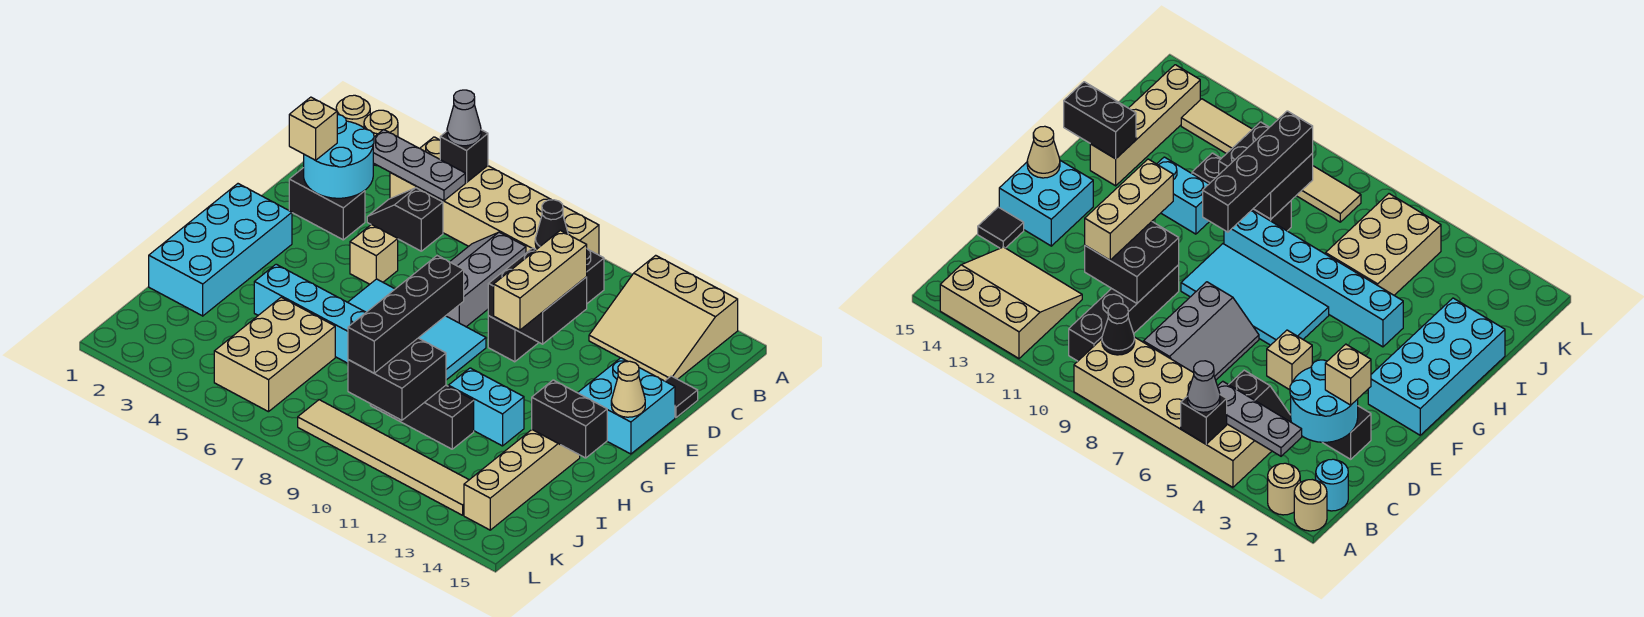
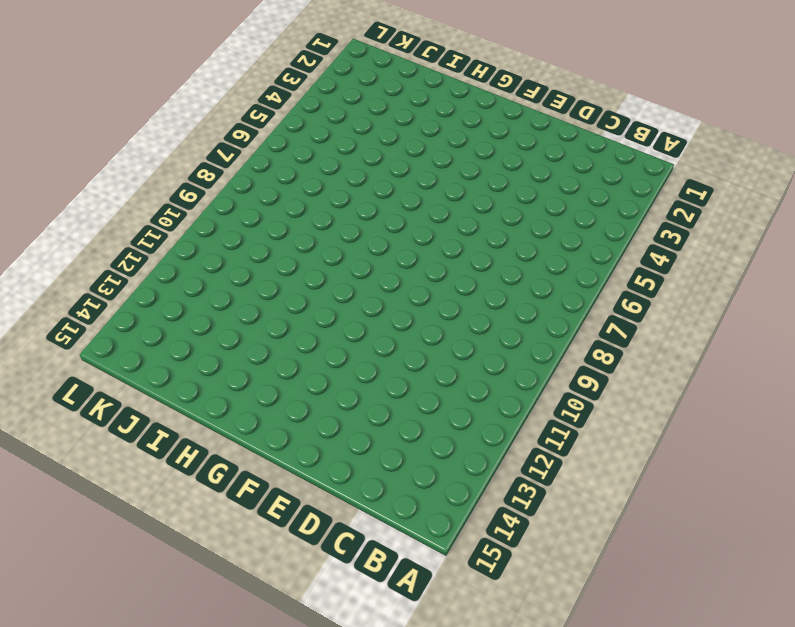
none -> tan round brick A1 level 1
none -> tan round brick A2 level 1
none -> tan brick A4:B9 level 1
none -> tan slope A12:C14 level 1 top A

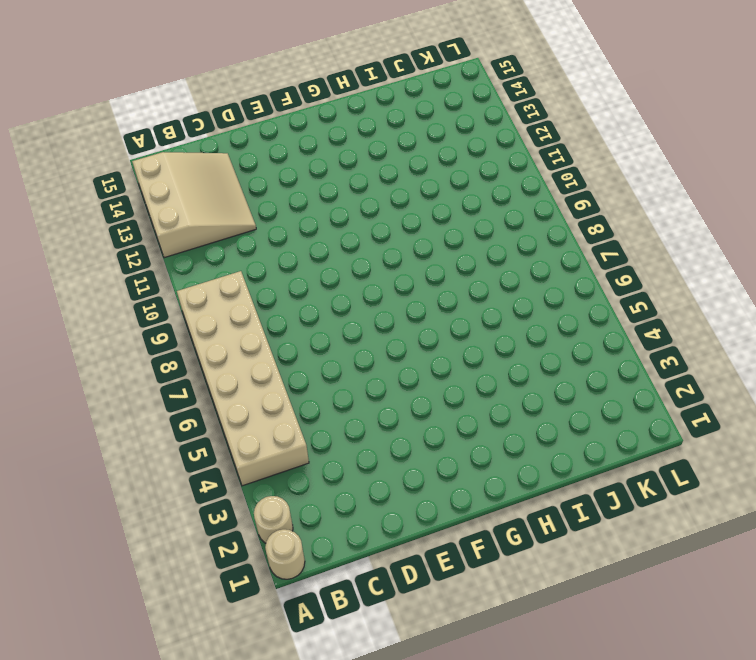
none -> cyan round brick B1 level 1
none -> black brick B10:E10 level 1
none -> black slope C4:C5 level 1 top 5
none -> grey slope C7:E8 level 1 top 8

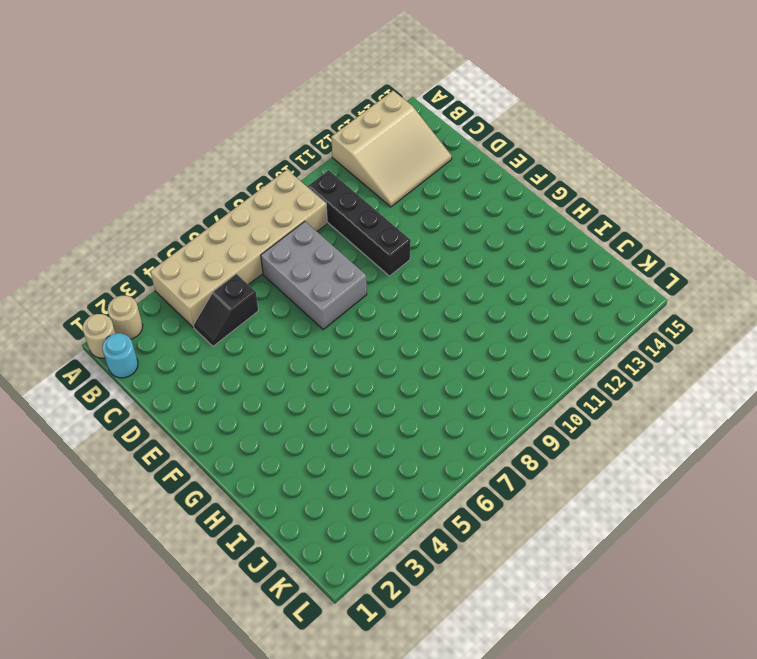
grey brick C7:E8 level 1 -> grey slope C7:E8 level 1 top 8
none -> black brick D2:D3 level 1
none -> black tile D15 level 1
none -> tan brick E5 level 1
none -> cyan brick E14:F15 level 1

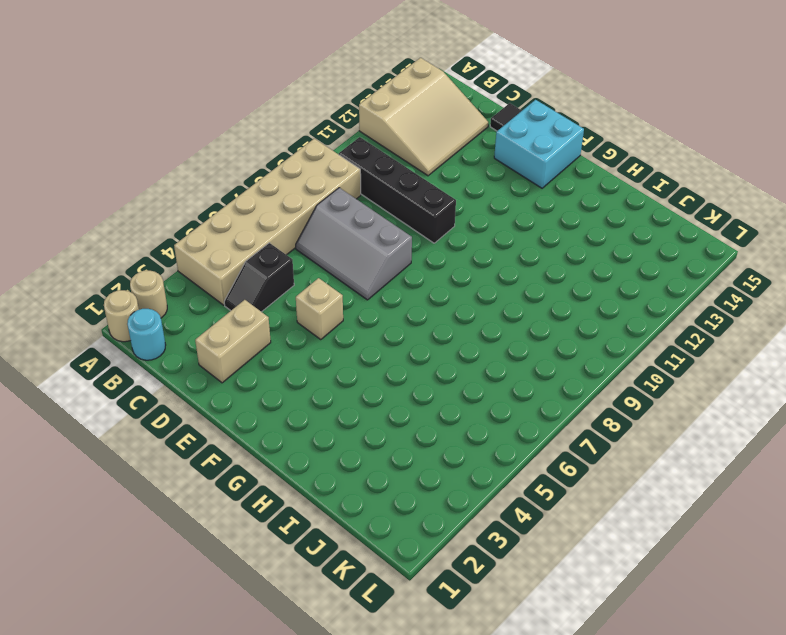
tan brick D2:D3 level 1 -> black brick D2:D3 level 1
none -> cyan brick F1:I2 level 1
none -> cyan tile F6:G9 level 1
none -> cyan brick H4:H9 level 1
none -> cyan brick H11:H12 level 1

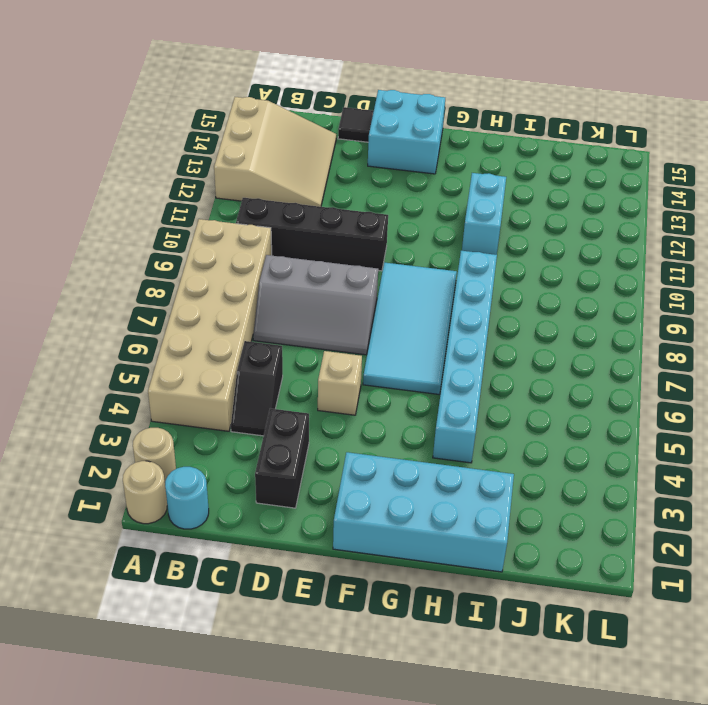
none -> tan brick H14:K14 level 1
none -> tan brick I5:K6 level 1
none -> black brick I9:I11 level 1
none -> tan tile K8:K13 level 1

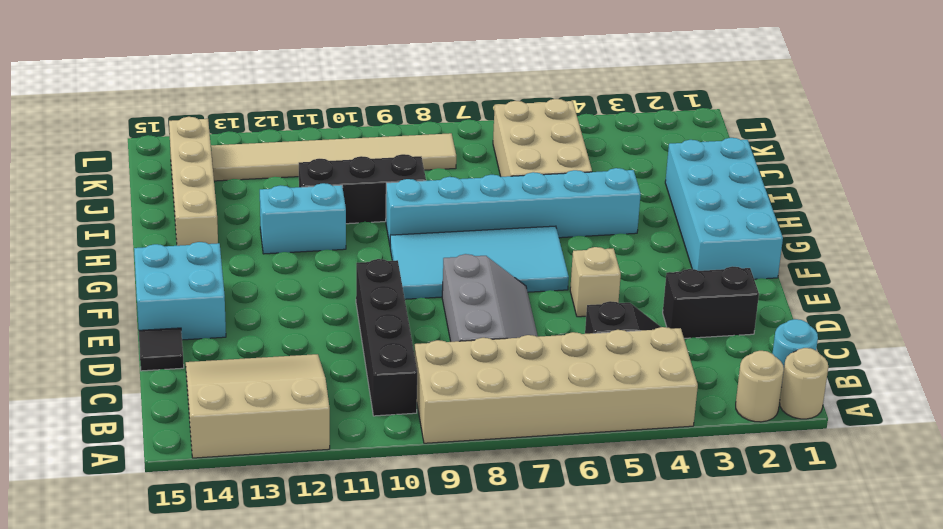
none -> black brick A5 level 2
none -> grey plate B3:B5 level 2
none -> black cone B9 level 2
none -> cyan round brick C2:D3 level 2

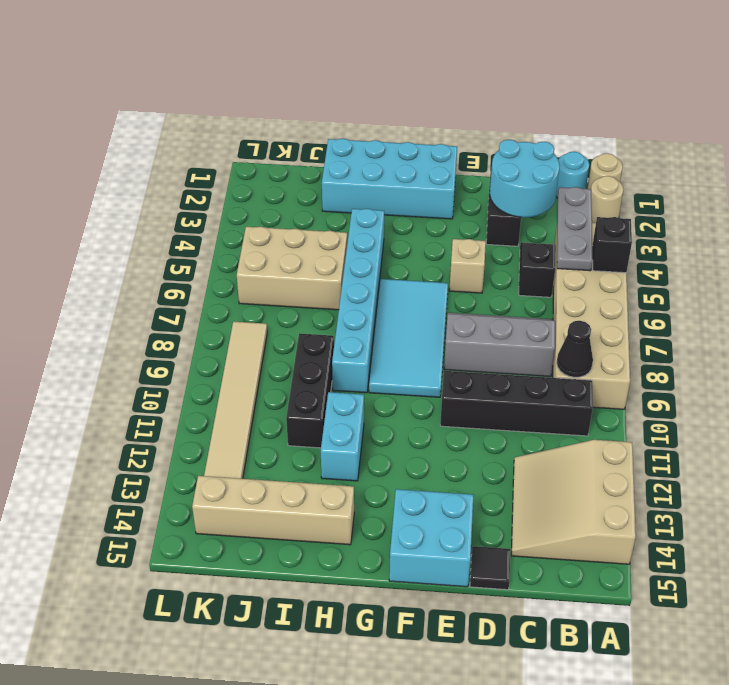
none -> black brick D10:E11 level 2
none -> tan cone F15 level 2
none -> black brick H14:H15 level 2
none -> black brick I9:J10 level 2

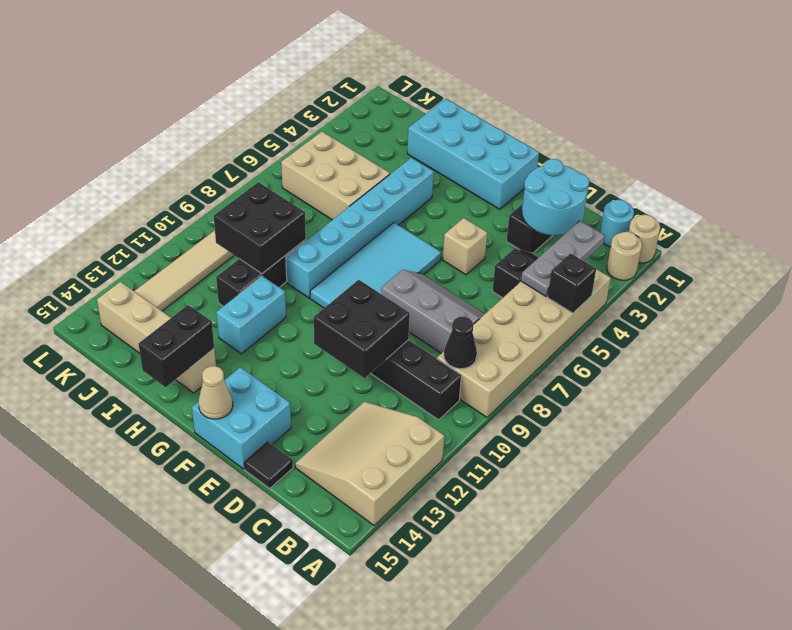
none -> grey cone A5 level 3
none -> tan brick D2 level 3
none -> tan brick D11:F11 level 3
none -> black brick G9:J9 level 3

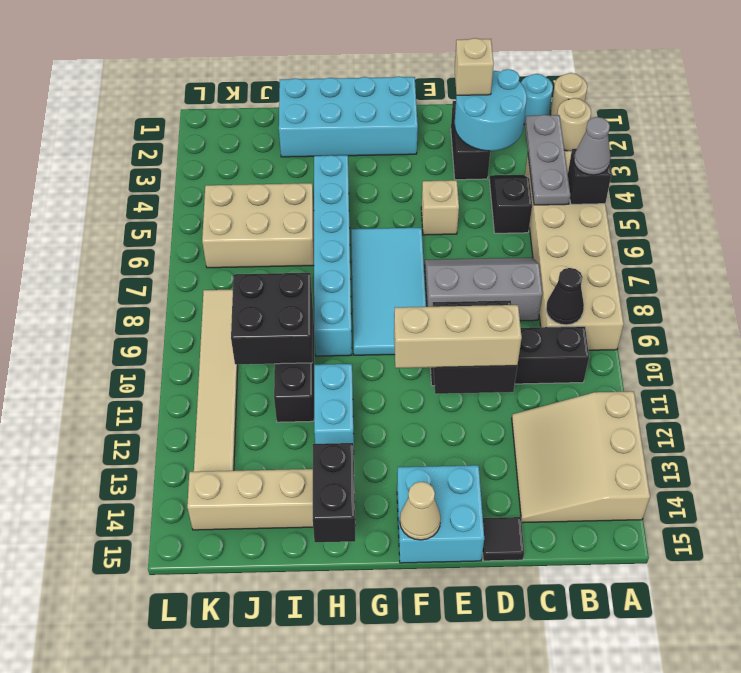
none -> black brick G9:J9 level 3

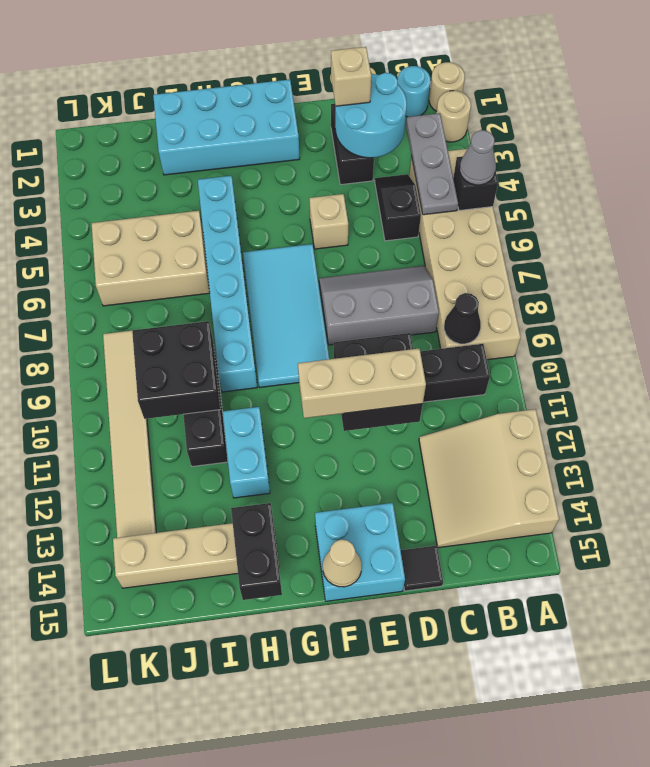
none -> black brick G9:J9 level 3

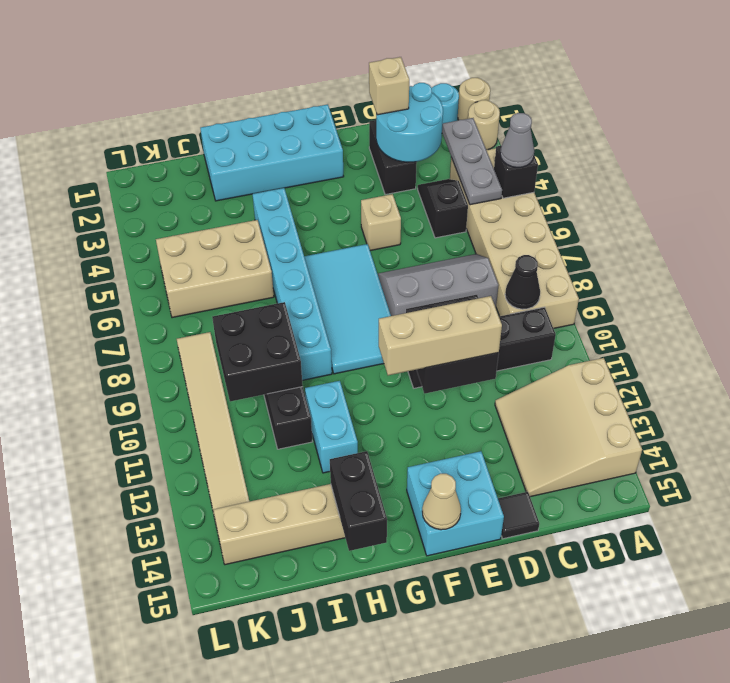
none -> black brick G9:J9 level 3

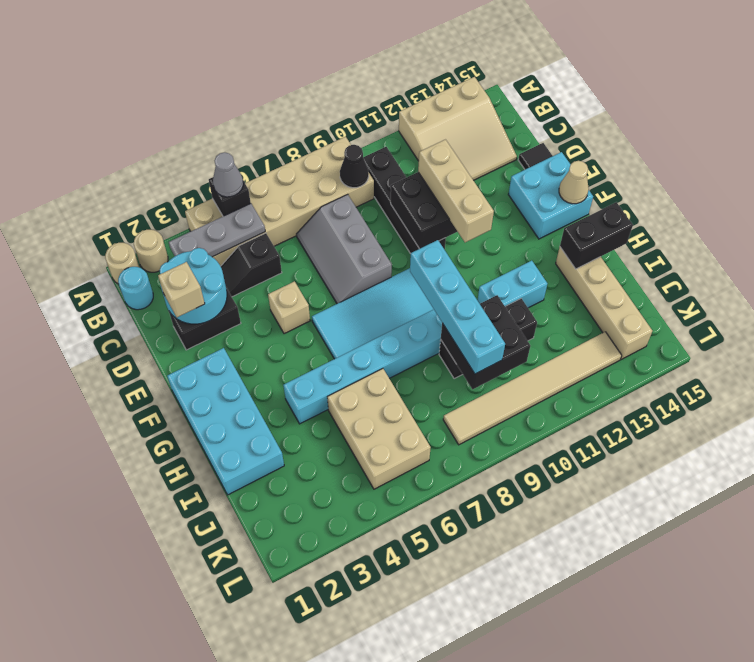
cyan brick G9:J9 level 3 -> black brick G9:J9 level 3

